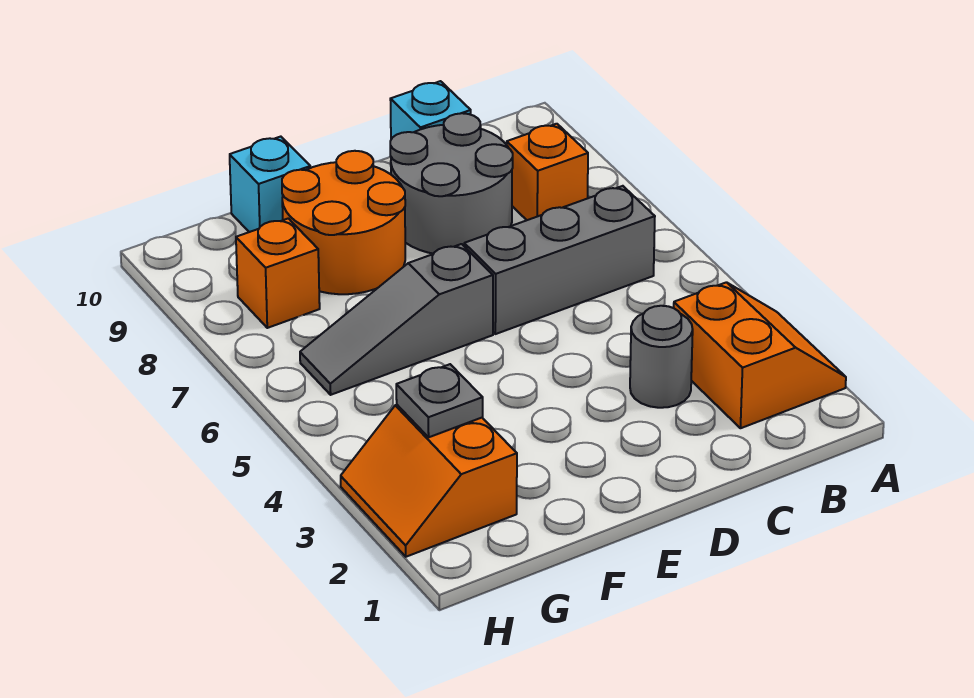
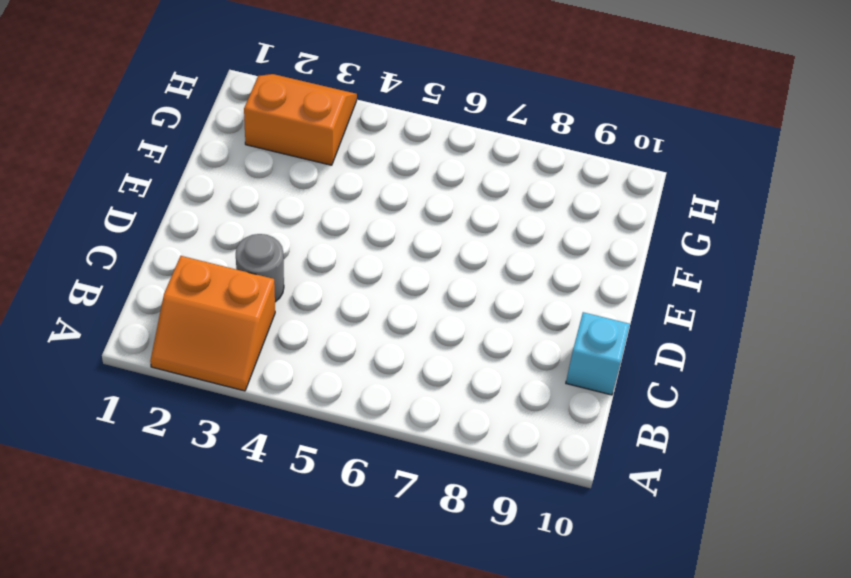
none -> grey brick B6:D6 level 1
none -> orange brick B8 level 1
none -> grey round brick C8:D9 level 1

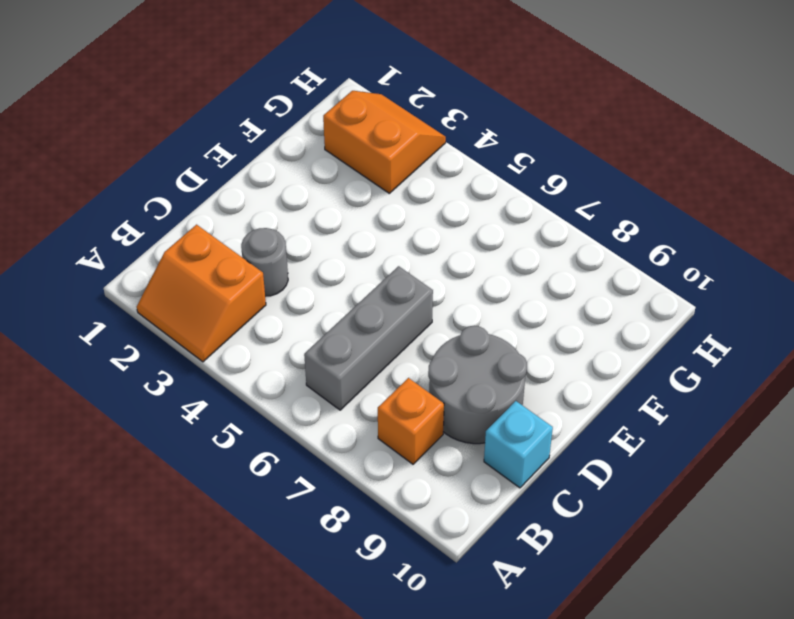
none -> grey slope E6:G6 level 1 top E
none -> orange round brick E8:F9 level 1
none -> cyan brick F10 level 1

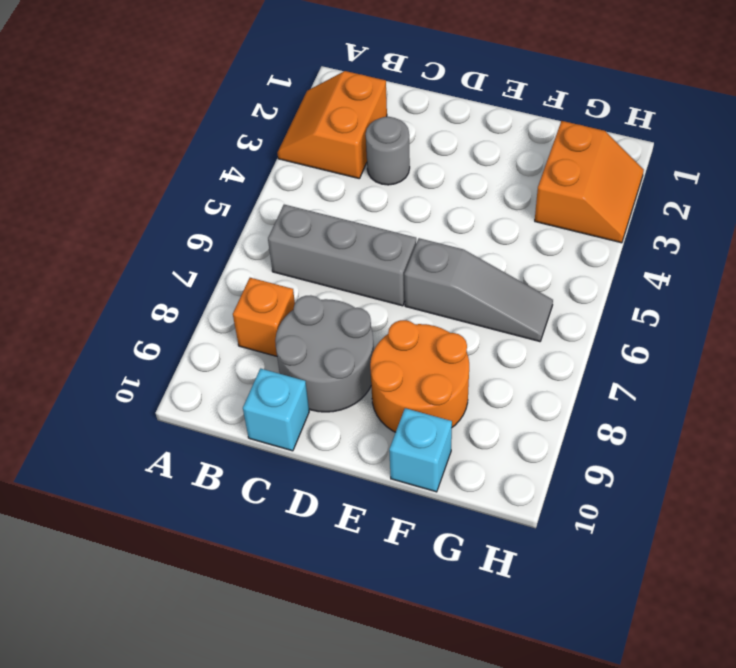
none -> orange brick G8 level 1
none -> grey plate G3 level 2

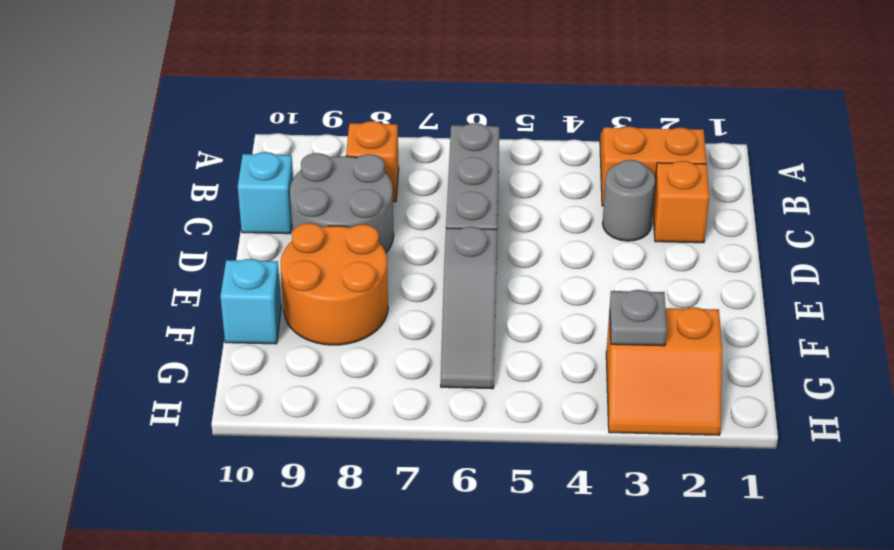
orange brick C2 level 1 -> orange brick G8 level 1

